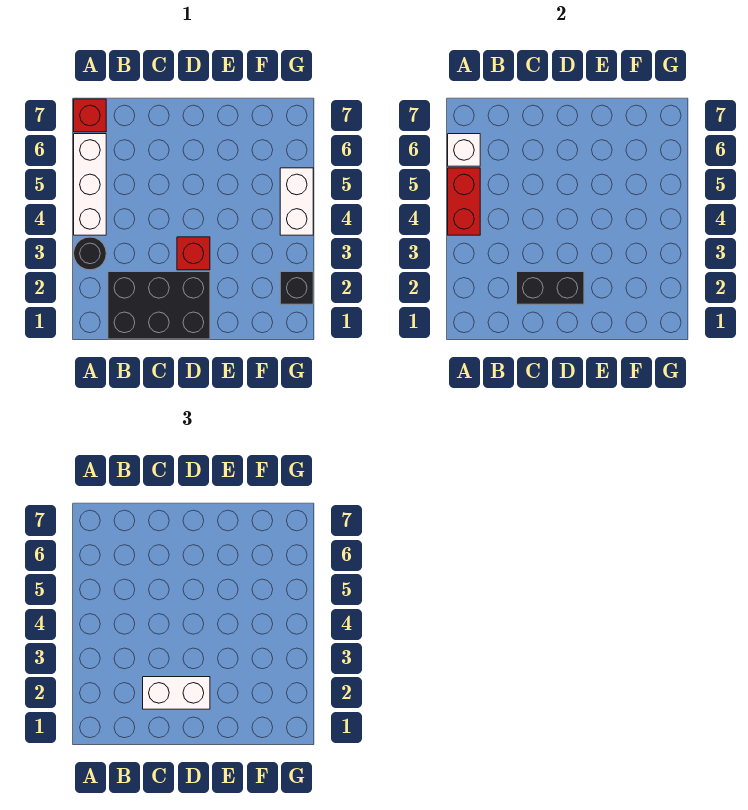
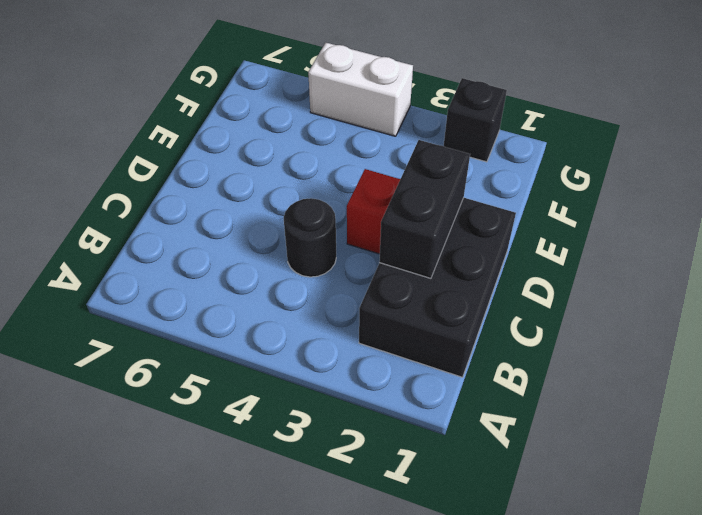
black round brick C4 level 1 -> black round brick A3 level 1
none -> white brick A4:A6 level 1
none -> red brick A7 level 1

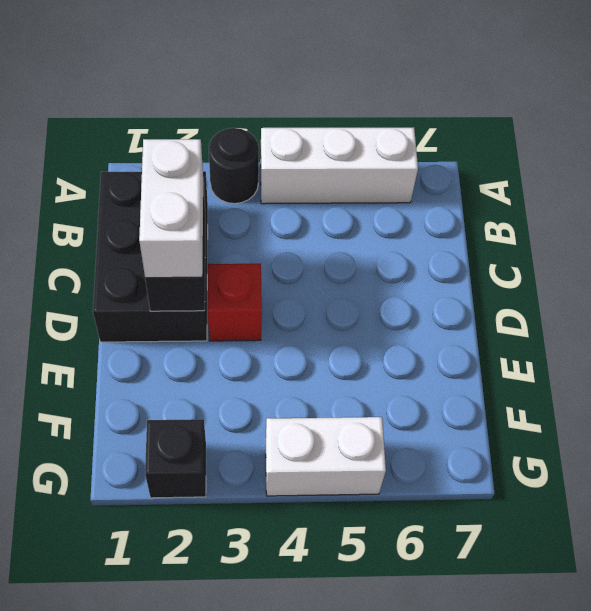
none -> red brick A7 level 1
none -> red brick A4:A5 level 2

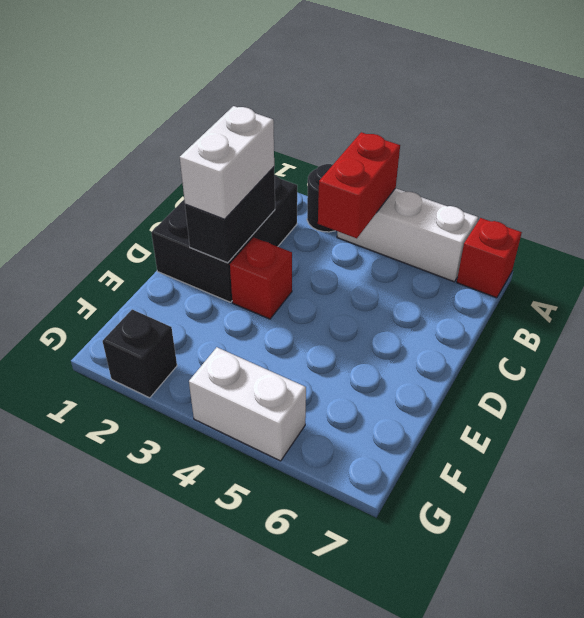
red brick A4:B4 level 2 -> red brick A4:A5 level 2
none -> white brick A6 level 2

